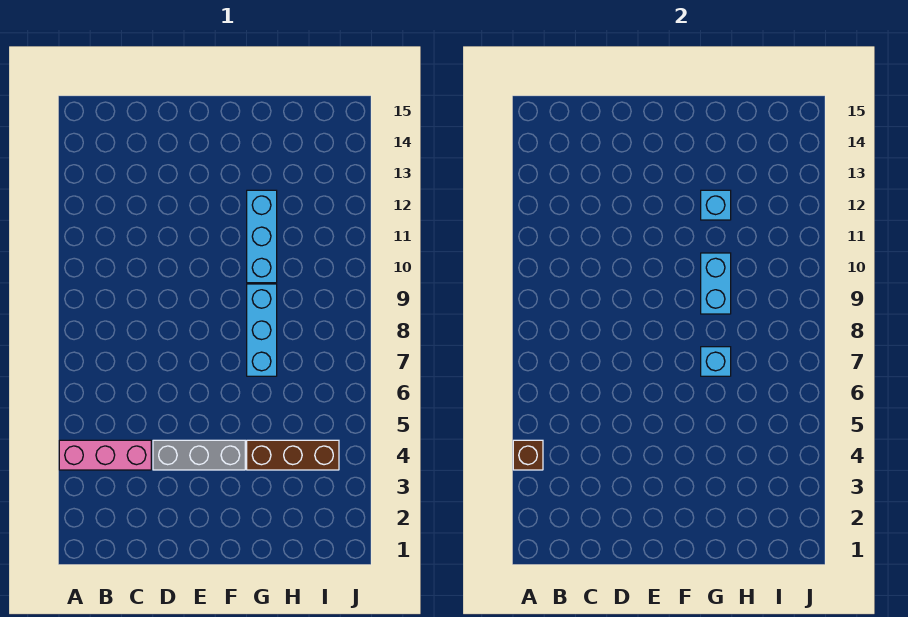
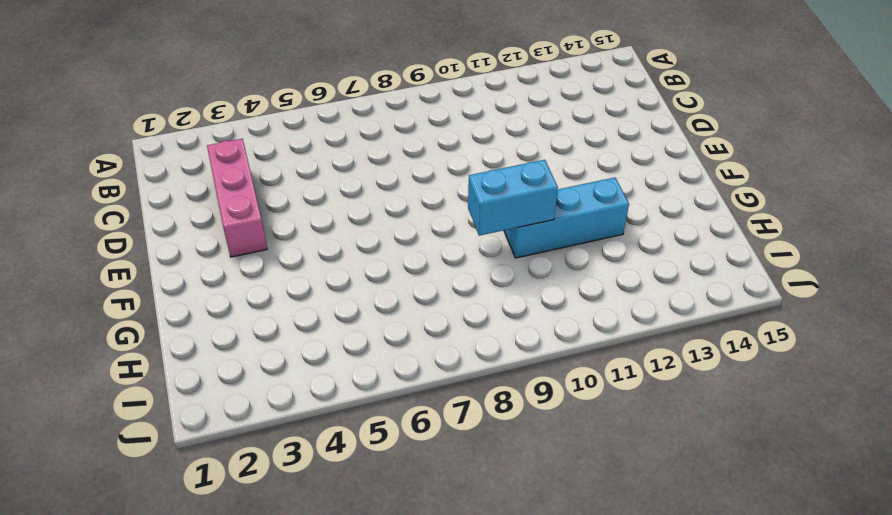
pink brick C3:E3 level 1 -> pink brick A4:C4 level 1
none -> grey brick D4:F4 level 1
none -> brown brick G4:I4 level 1

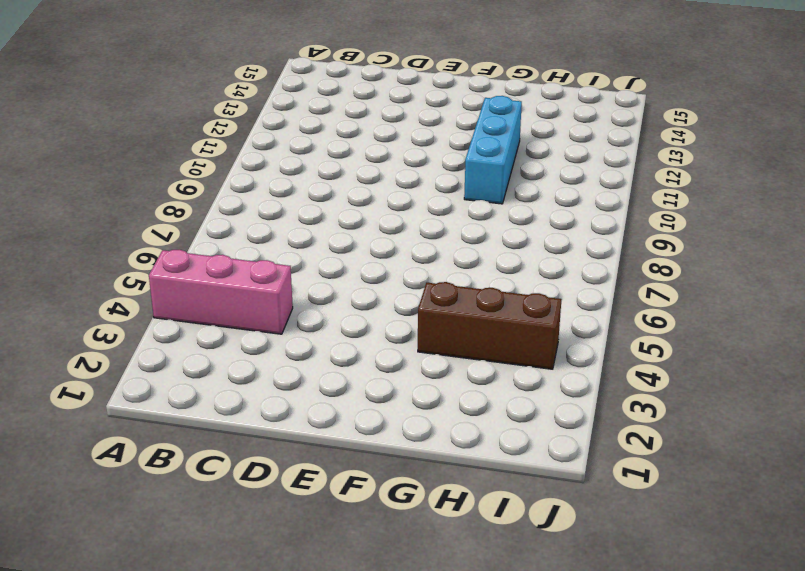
none -> grey brick D4:F4 level 1
none -> cyan brick G7:G9 level 1

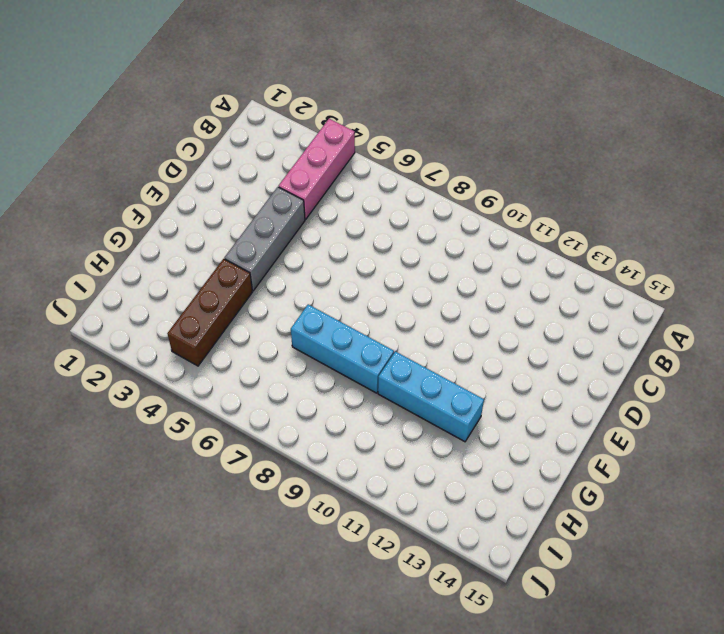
none -> brown brick A4 level 2
none -> cyan brick G7 level 2

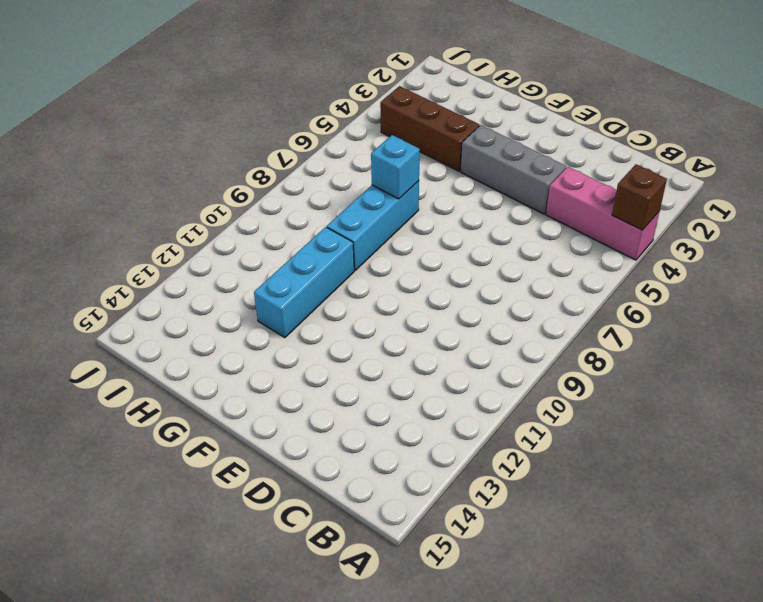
none -> cyan brick G9:G10 level 2
none -> cyan brick G12 level 2

